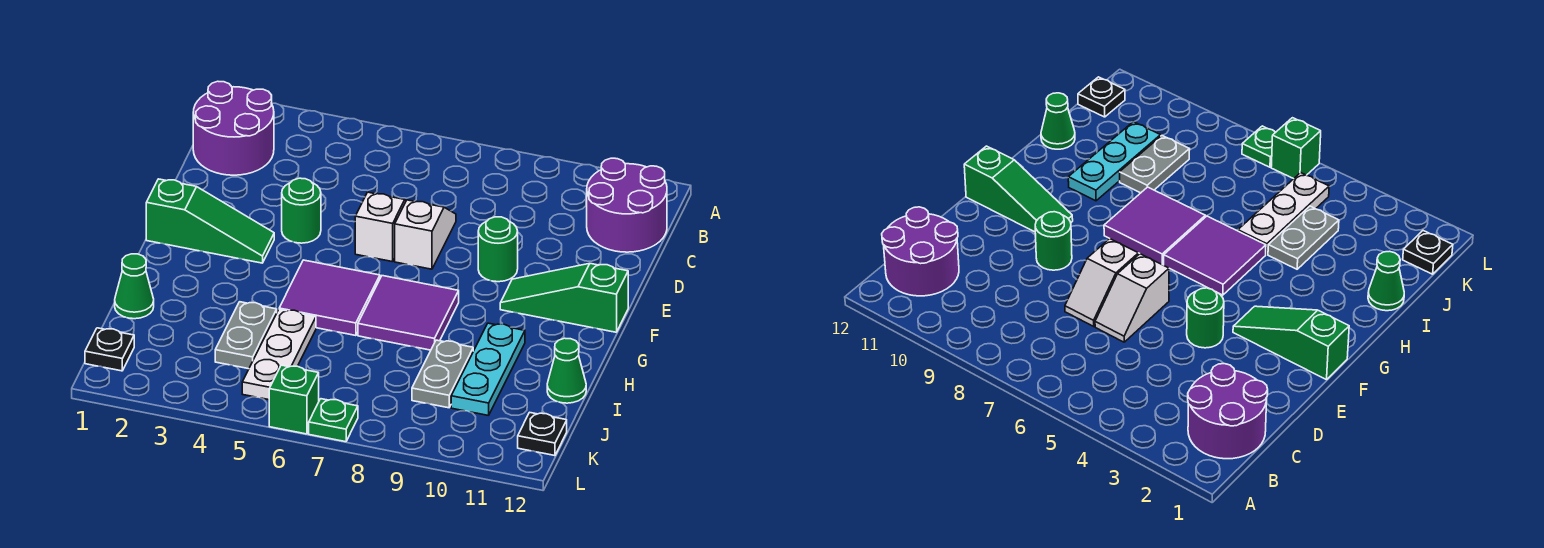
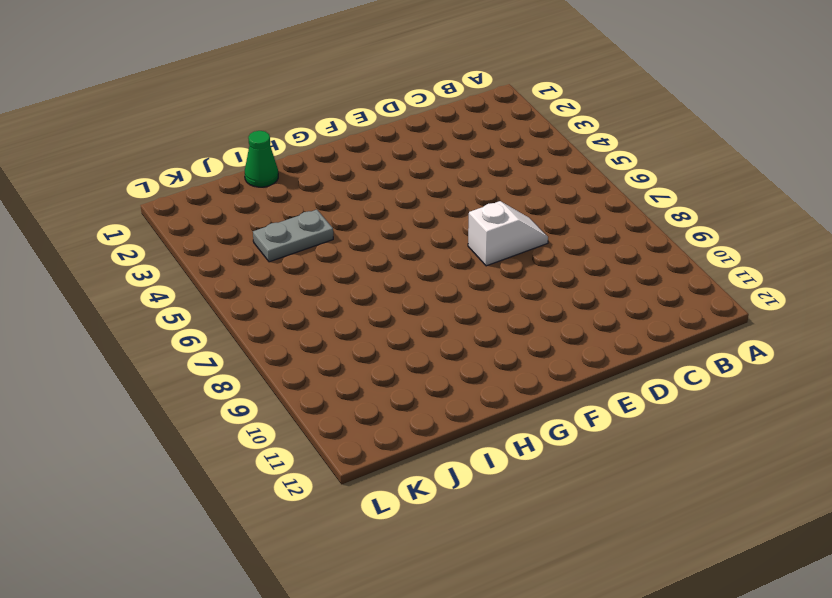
none -> purple round brick B1:C2 level 1
none -> purple round brick B11:C12 level 1
none -> white slope D6:E6 level 1 top E

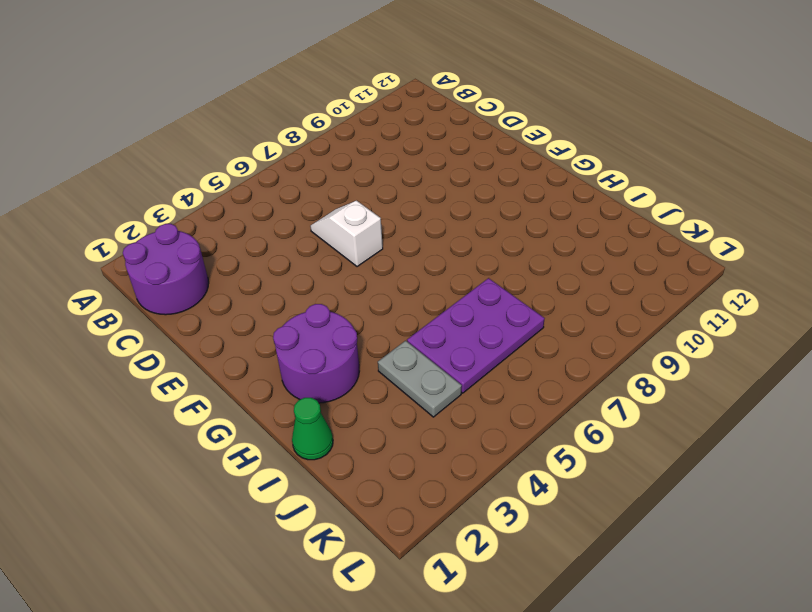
purple round brick G2:H3 level 1 -> purple round brick B11:C12 level 1
purple plate I5:J7 level 1 -> white plate I5:K5 level 1
none -> white slope D7:E7 level 1 top E
none -> green round brick E4 level 1
none -> green round brick E9 level 1

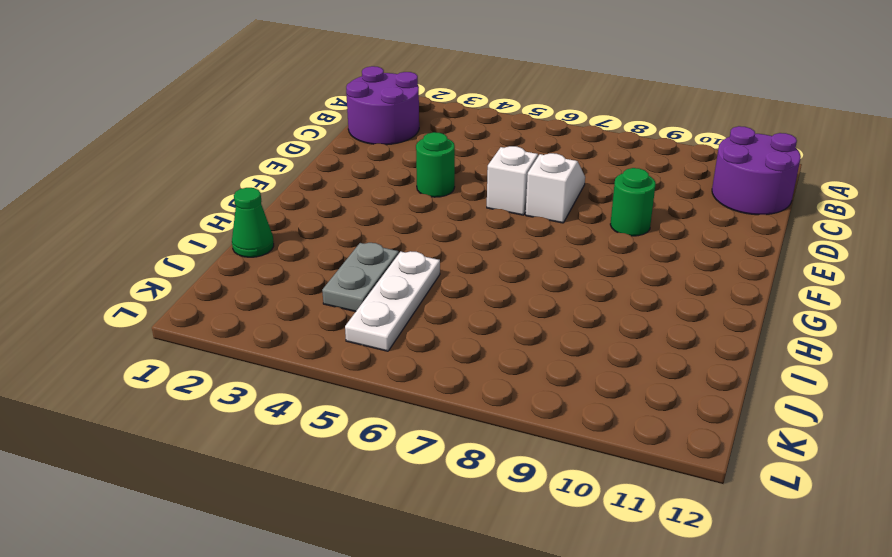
none -> green slope F1:F3 level 1 top 1
none -> green slope F10:F12 level 1 top 12
none -> purple tile G5:H6 level 1

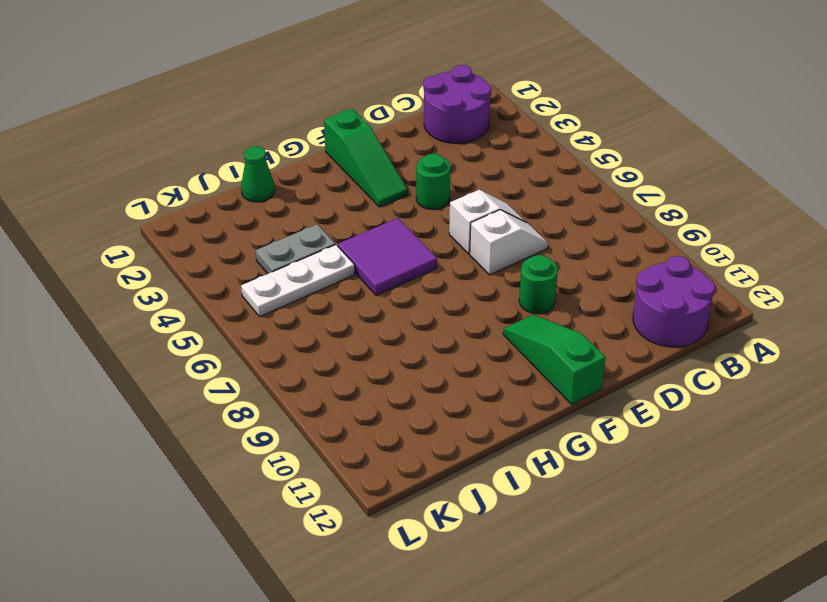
none -> purple tile G7:H8 level 1
none -> cyan plate H10:J10 level 1
none -> grey plate I9:J9 level 1

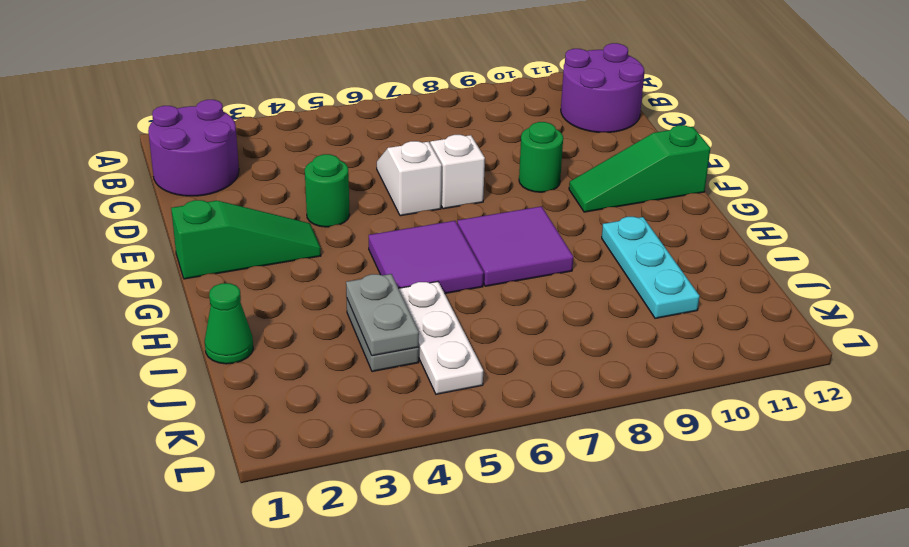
grey plate I4:J4 level 2 -> grey plate I9:J9 level 1
none -> green cone I12 level 1
none -> black plate K1 level 1
none -> black plate K12 level 1

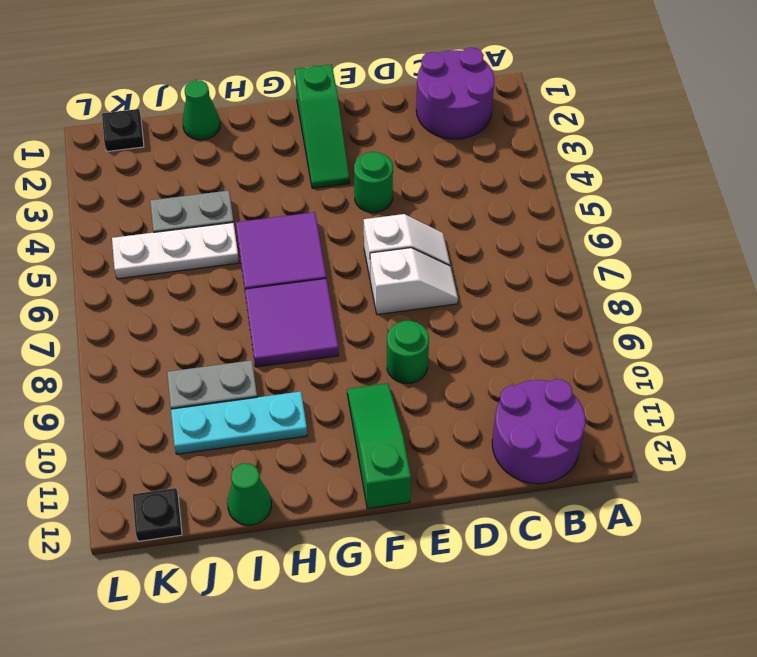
none -> green brick L6 level 1
none -> green plate L7 level 1

